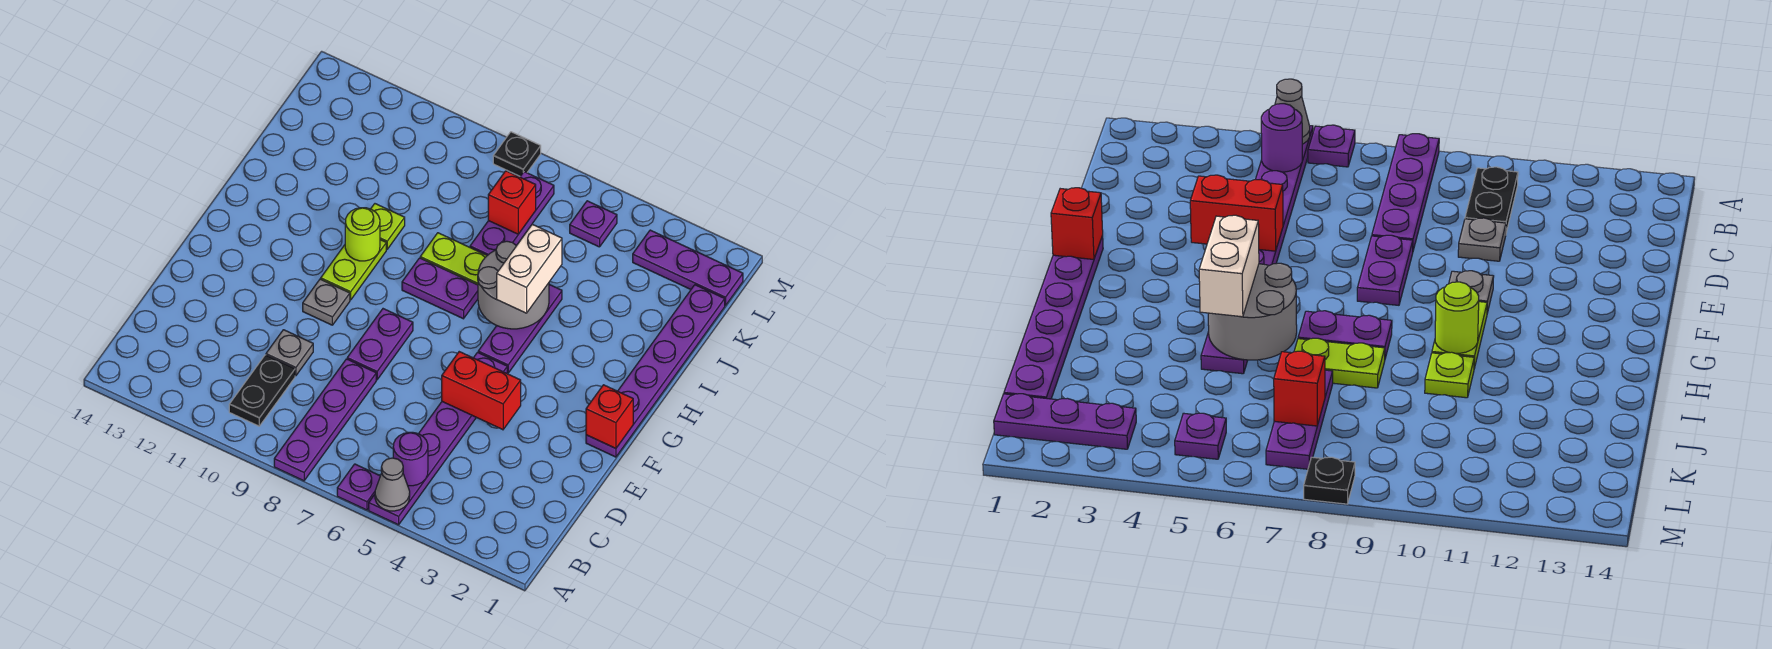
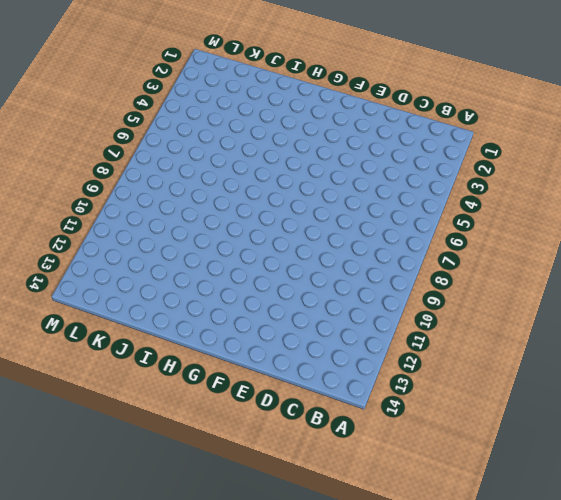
none -> purple plate A5:F5 level 1
none -> purple plate A6 level 1
none -> purple plate A8:D8 level 1

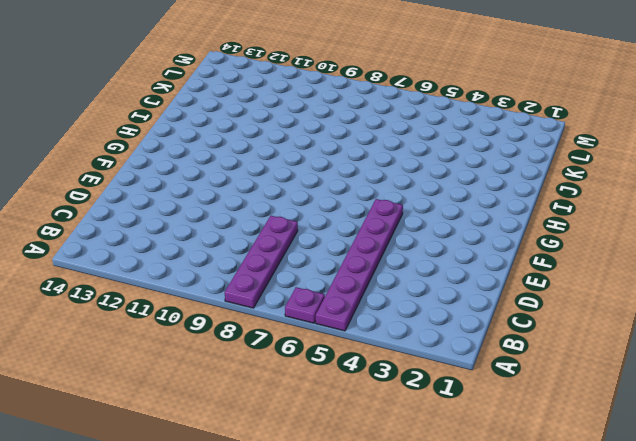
none -> black plate B10:C10 level 1
none -> grey plate D10 level 1
none -> purple plate E8:F8 level 1

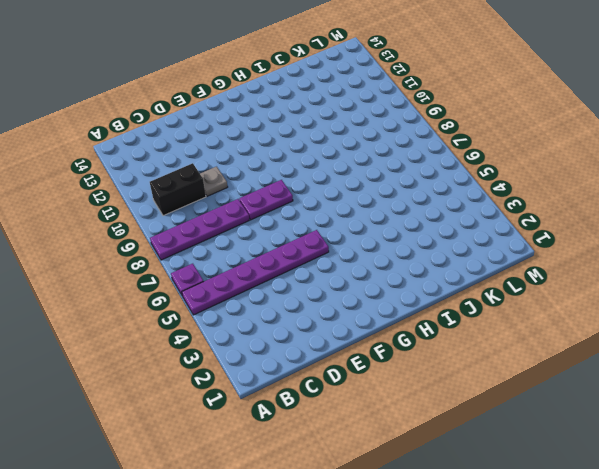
black brick B10:C10 level 1 -> black plate B10:C10 level 1
none -> purple plate F1:K1 level 1
none -> grey plate F10 level 1
none -> purple plate G5:I5 level 1

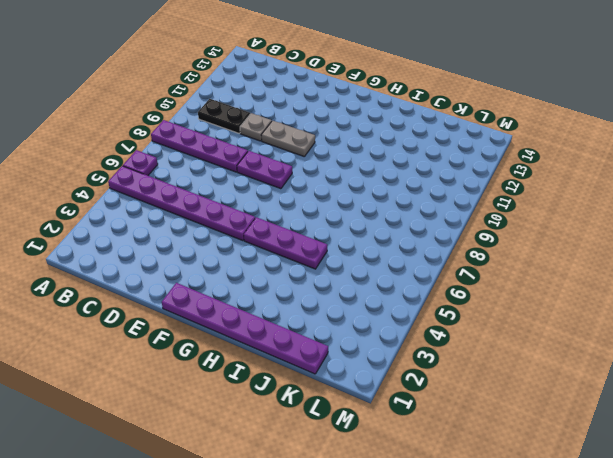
grey plate E10:F10 level 1 -> grey plate F10 level 1
none -> lime plate G10:H10 level 1
none -> purple plate H7:H8 level 1
none -> lime plate I7:I8 level 1

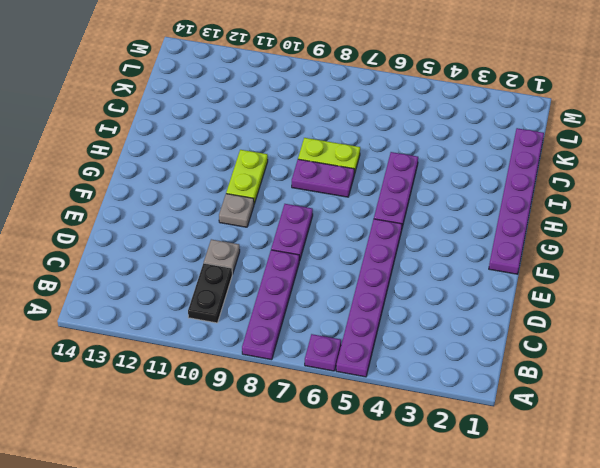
none -> lime plate I10 level 1
none -> purple plate J7:L7 level 1
none -> purple plate L1:L3 level 1

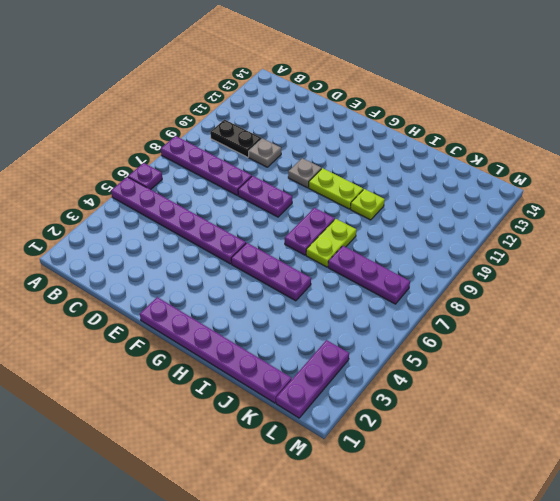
none -> purple plate L5 level 1
none -> black plate M8 level 1
none -> grey cone A5 level 2

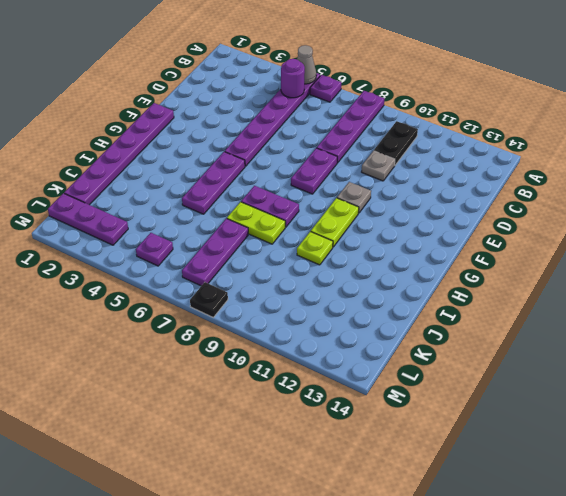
none -> red brick E4:E5 level 2
none -> red brick F1 level 2
none -> grey round brick H5:I6 level 2

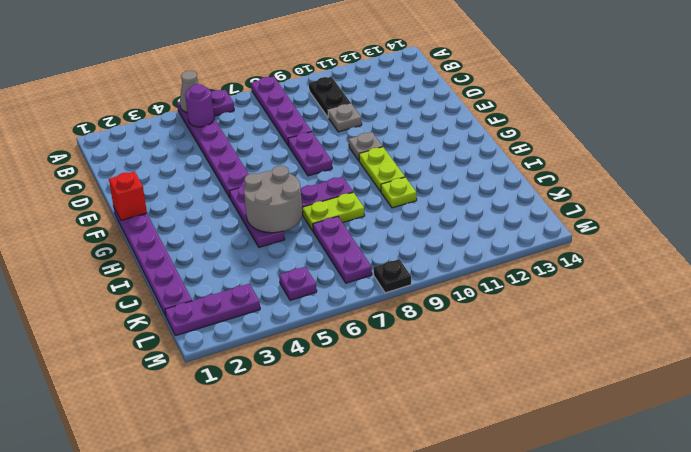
none -> red brick E4:E5 level 2
none -> lime round brick H10 level 2
none -> red brick K7 level 2

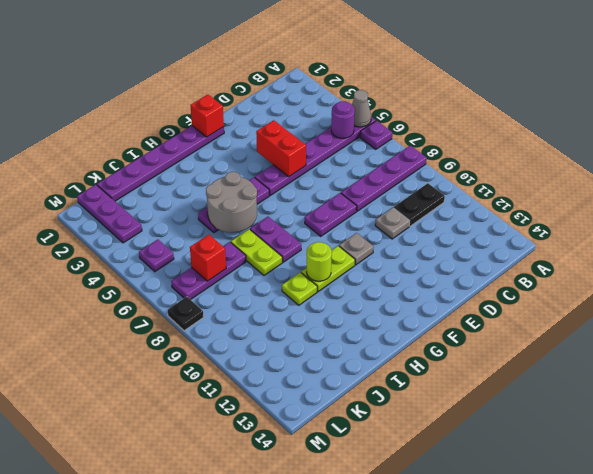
none -> white brick H5:I5 level 3

